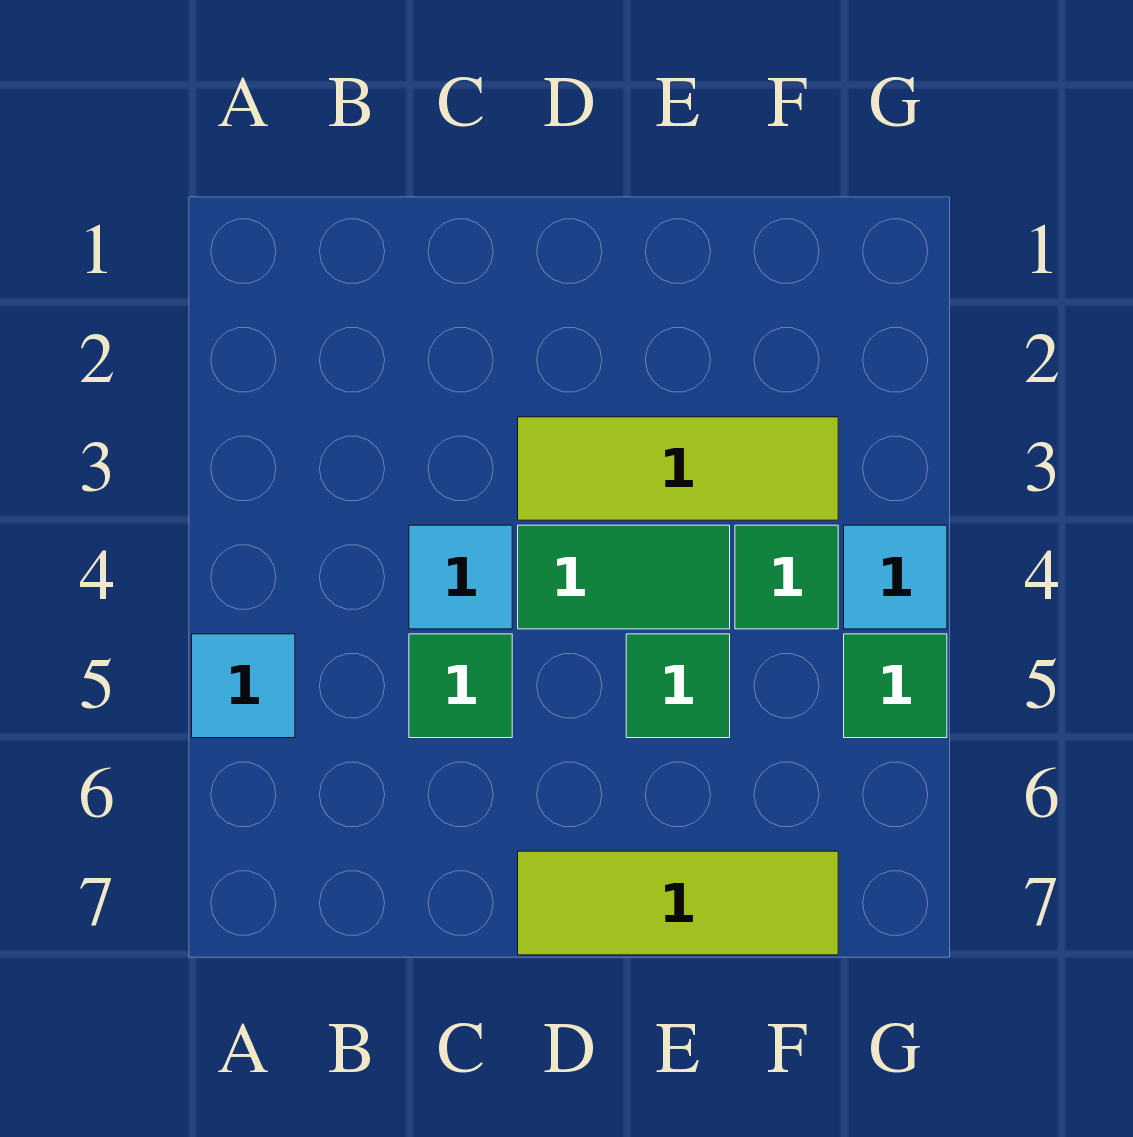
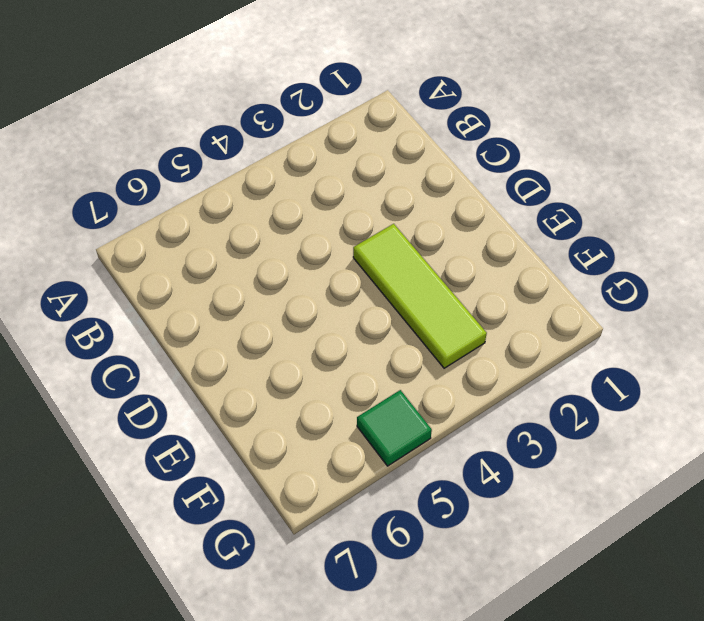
none -> cyan tile A5 level 1
none -> cyan tile C4 level 1

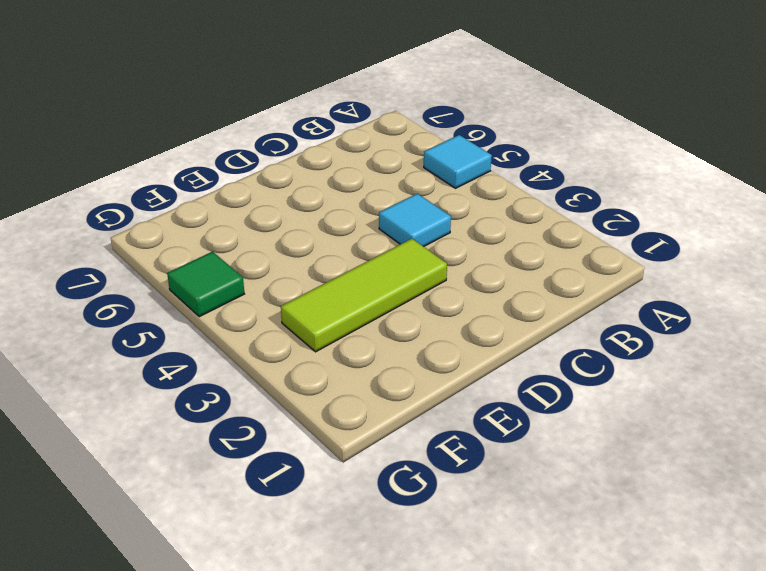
none -> green tile C5 level 1
none -> green tile D4:E4 level 1

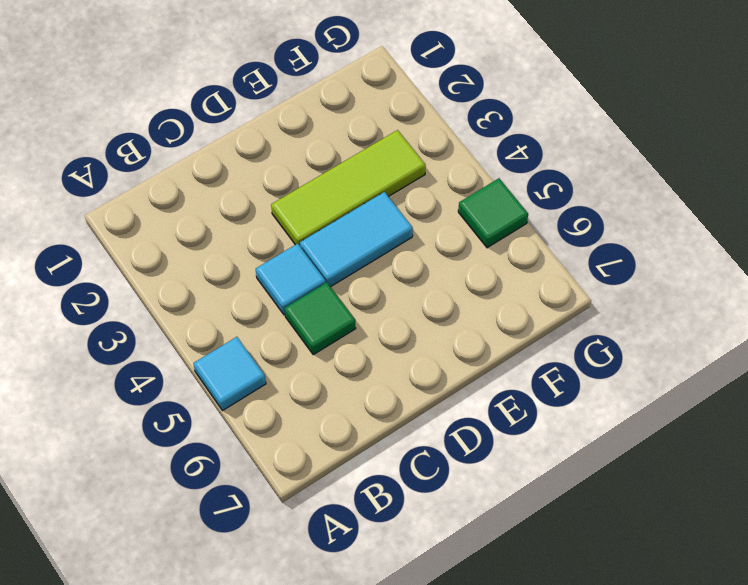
cyan tile D4:E4 level 1 -> green tile D4:E4 level 1
none -> lime tile D7:F7 level 1
none -> green tile E5 level 1

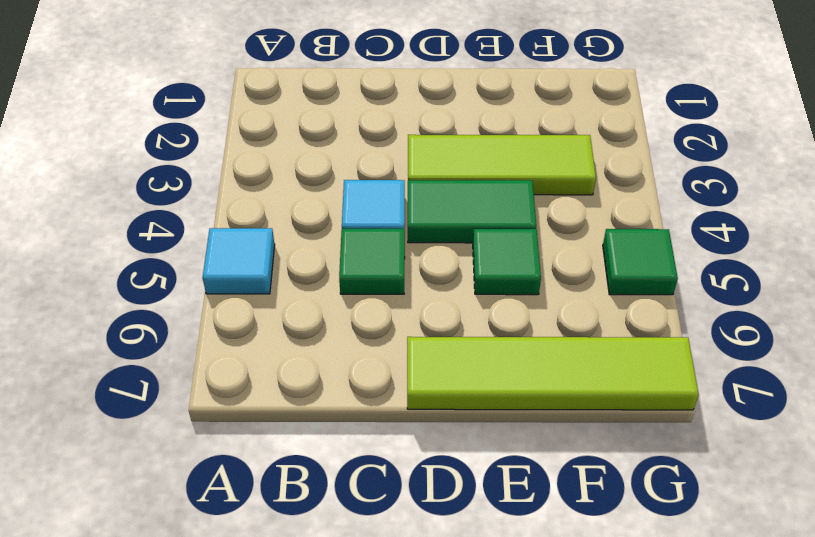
lime tile D7:G7 level 1 -> lime tile D7:F7 level 1
none -> green tile F4 level 1
none -> cyan tile G4 level 1

